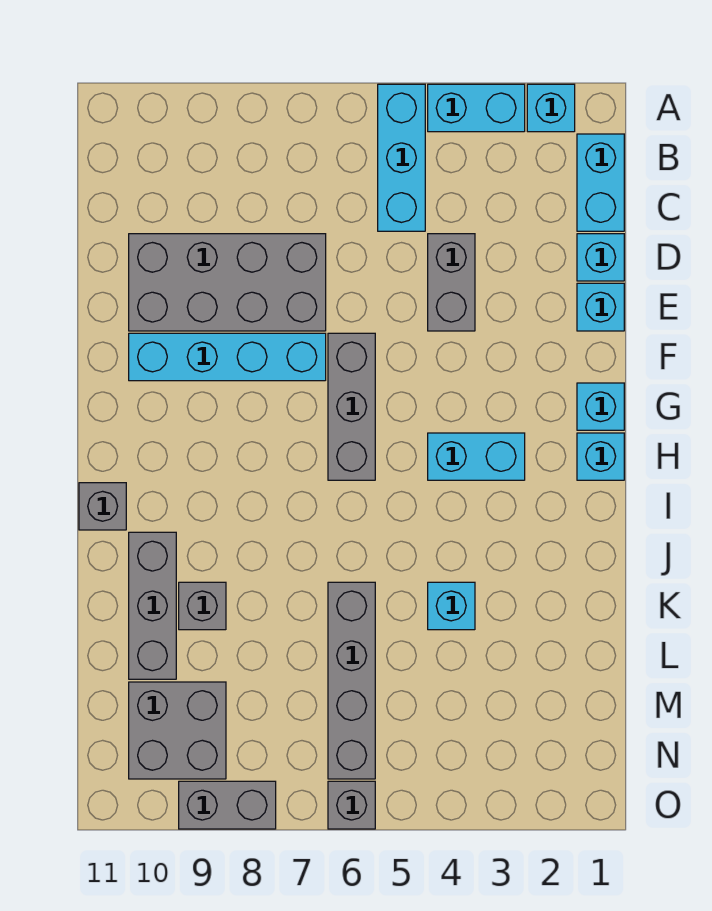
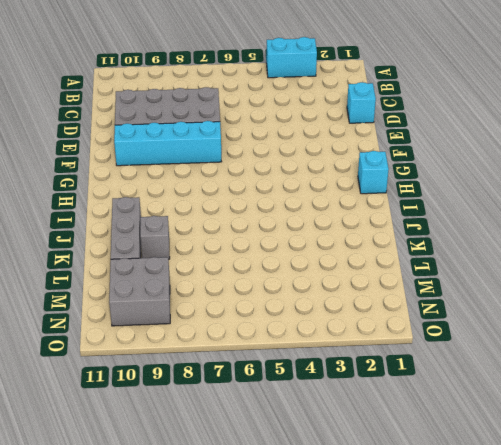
none -> cyan brick A2 level 1
none -> cyan brick A5:C5 level 1
none -> cyan brick B1:C1 level 1

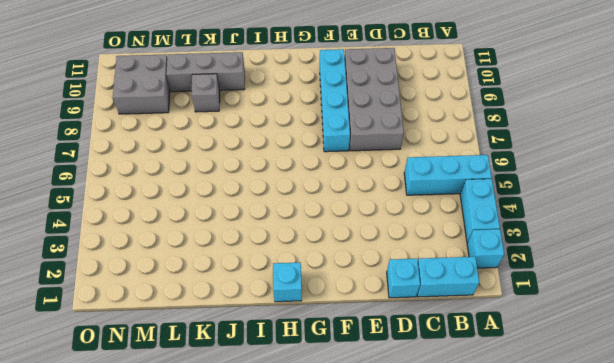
none -> grey brick D4:E4 level 1
none -> cyan brick E1 level 1
none -> grey brick F6:H6 level 1

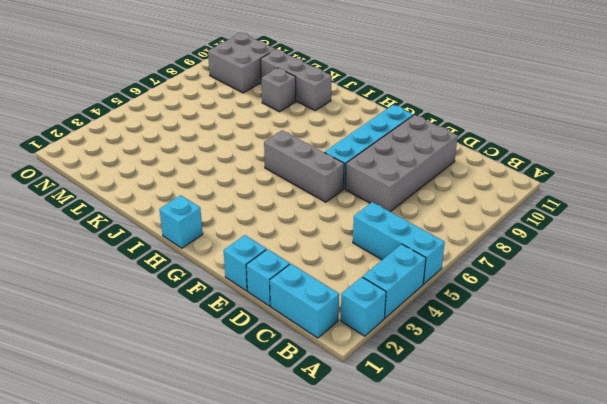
none -> grey brick D4:E4 level 1
none -> cyan brick G1 level 1
none -> cyan brick H3:H4 level 1

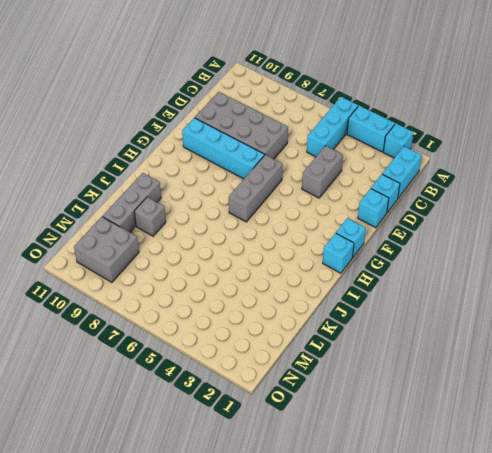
none -> cyan brick H3:H4 level 1
none -> grey brick I11 level 1
none -> cyan brick K4 level 1

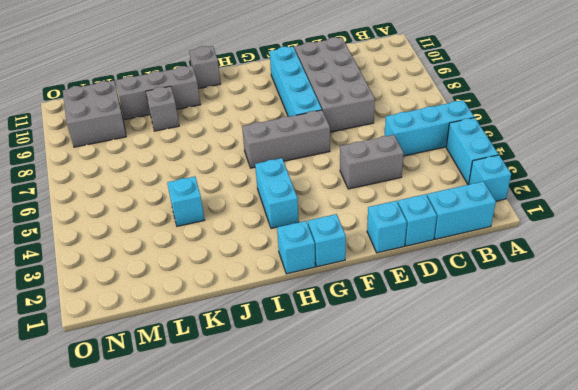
none -> grey brick K6:N6 level 1
none -> grey brick O6 level 1
none -> grey brick O8:O9 level 1

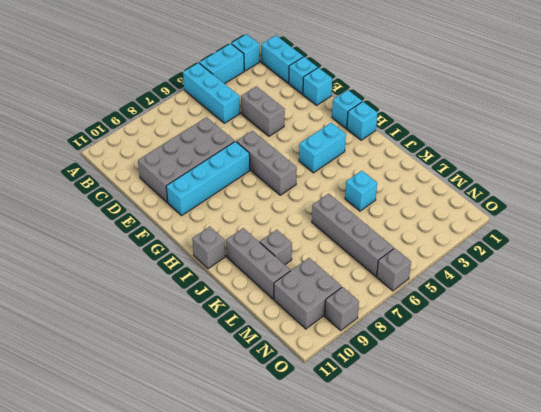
grey brick O9 level 1 -> grey brick O8:O9 level 1

